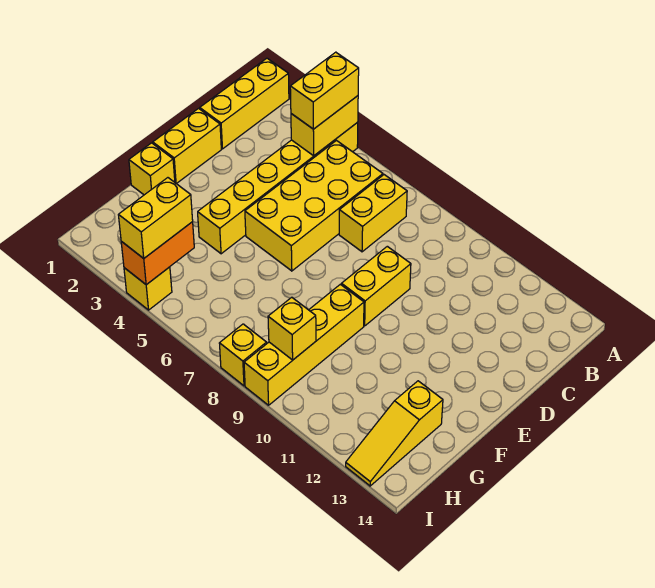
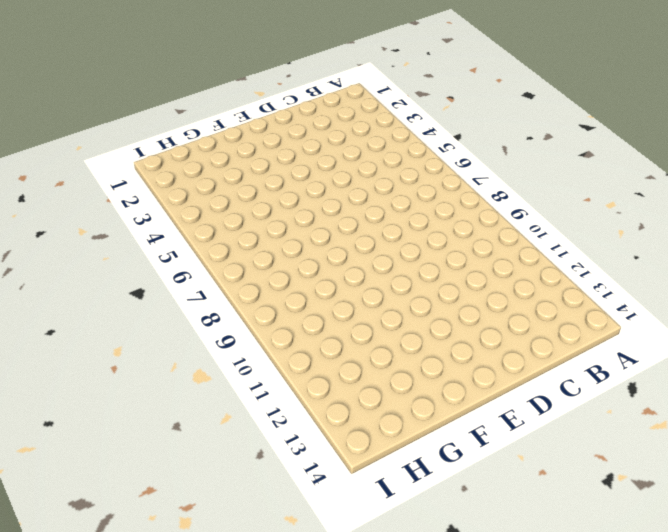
none -> yellow brick A1:C1 level 1
none -> yellow brick A4:F4 level 1
none -> yellow brick B5:E6 level 1

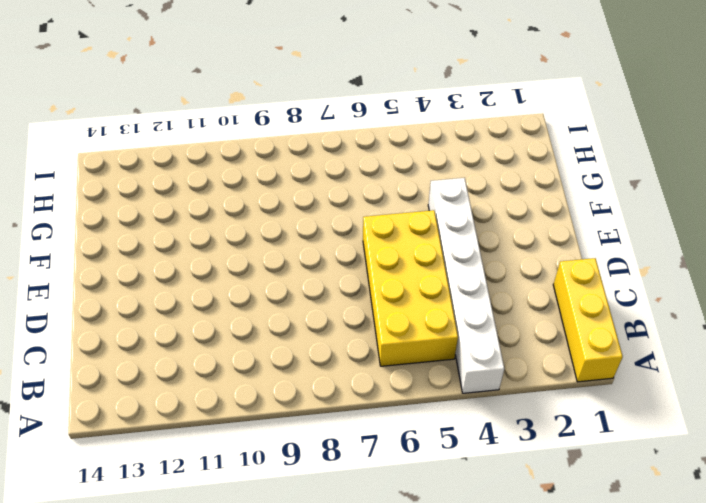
white brick A4:F4 level 1 -> yellow brick A4:F4 level 1
none -> yellow brick B7:C7 level 1
none -> yellow brick D1:E1 level 1
none -> yellow brick D9:E9 level 1

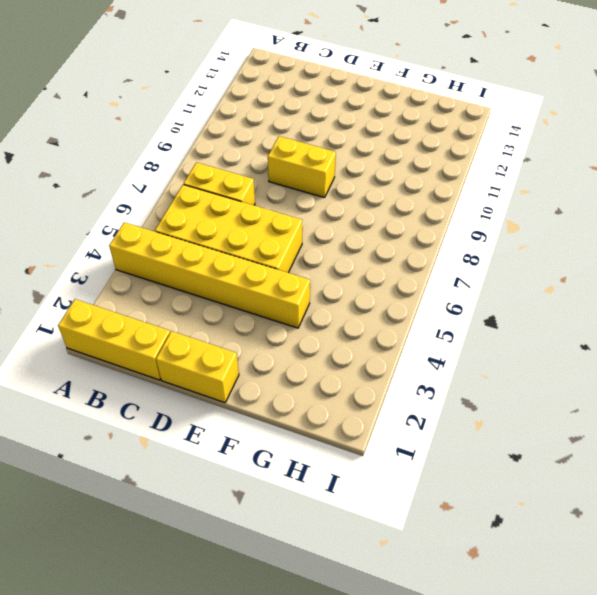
none -> yellow brick F1 level 1
none -> yellow brick F9:I9 level 1
none -> yellow slope G13:I13 level 1 top G

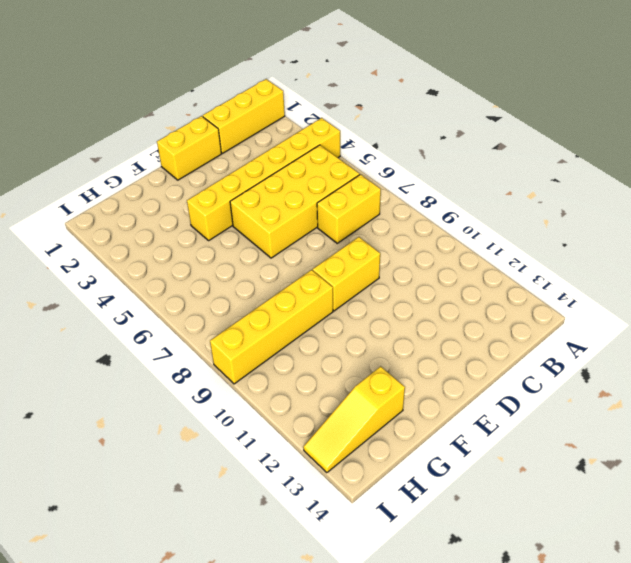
none -> yellow brick F1 level 1
none -> yellow brick I4 level 1
none -> yellow brick I8 level 1

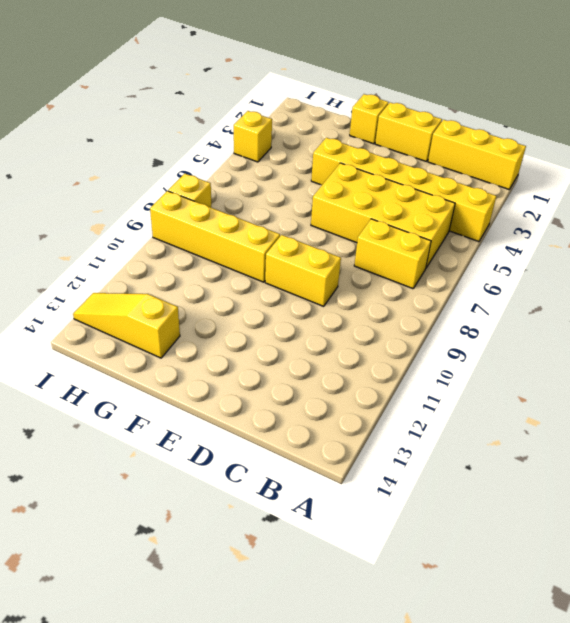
none -> yellow brick A4:B4 level 2
none -> orange brick H4:I4 level 2
none -> yellow brick H9 level 2

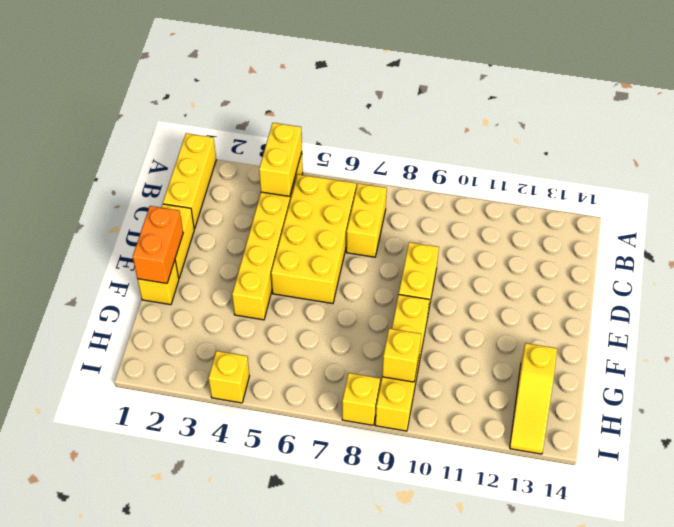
orange brick E1:F1 level 2 -> orange brick H4:I4 level 2
none -> yellow brick A4:B4 level 3
none -> yellow brick H4:I4 level 3

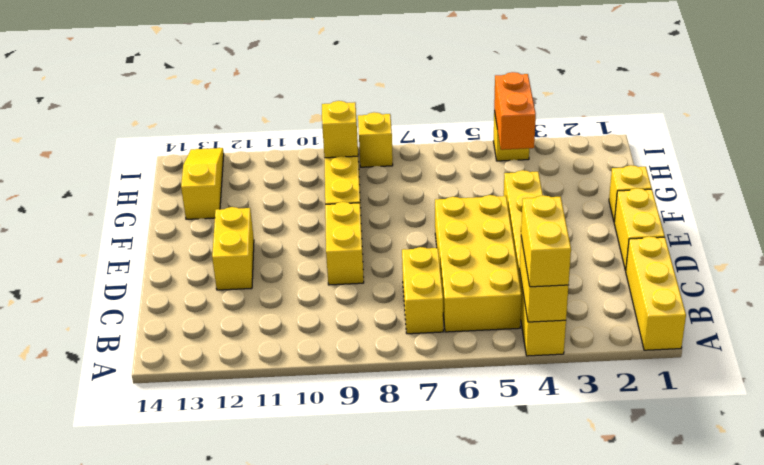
yellow brick D12:E12 level 1 -> yellow brick H4:I4 level 3

